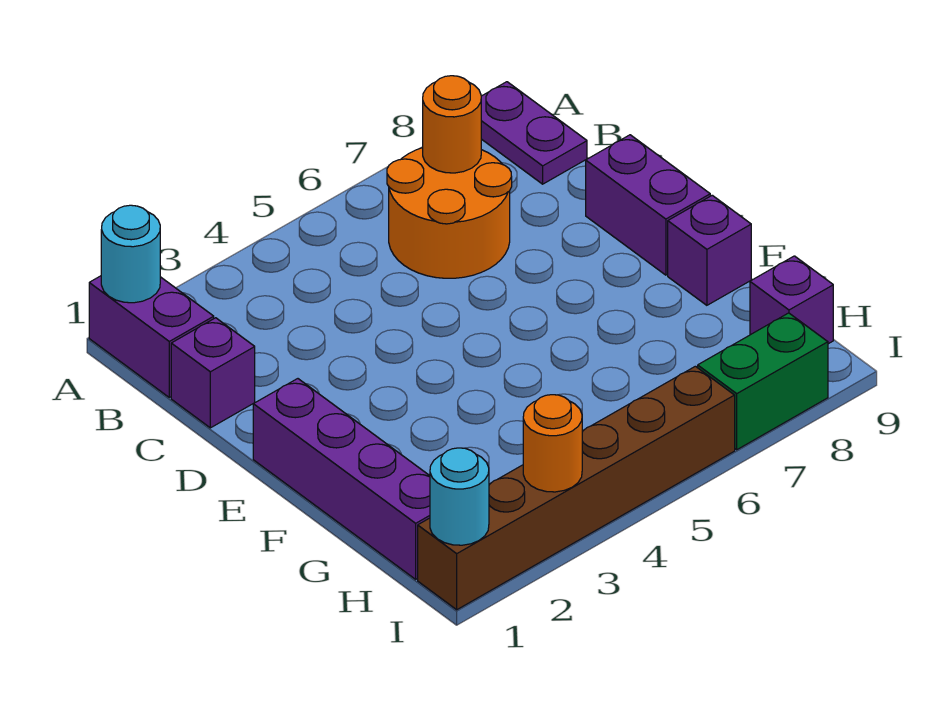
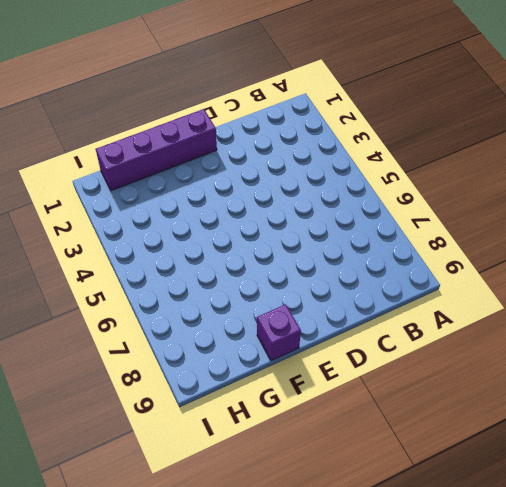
none -> purple brick A1:B1 level 1
none -> purple plate A9:B9 level 1
none -> orange round brick B6:C7 level 1

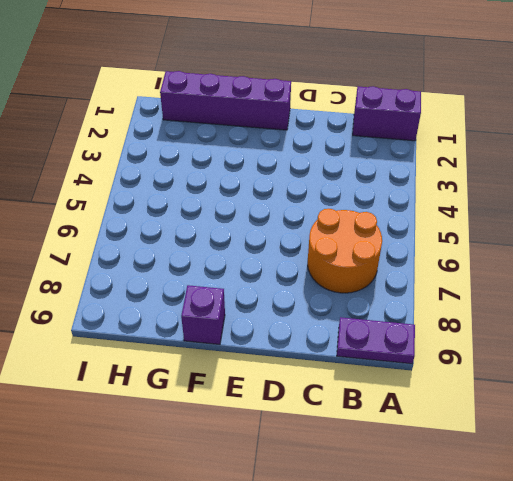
none -> purple brick C1 level 1
none -> purple brick D9:E9 level 1
none -> purple brick H9 level 1

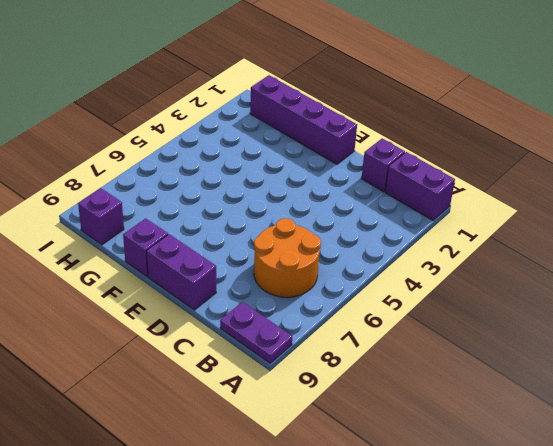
none -> brown brick I1:I6 level 1
none -> green brick I7:I8 level 1
none -> cyan round brick A1 level 2

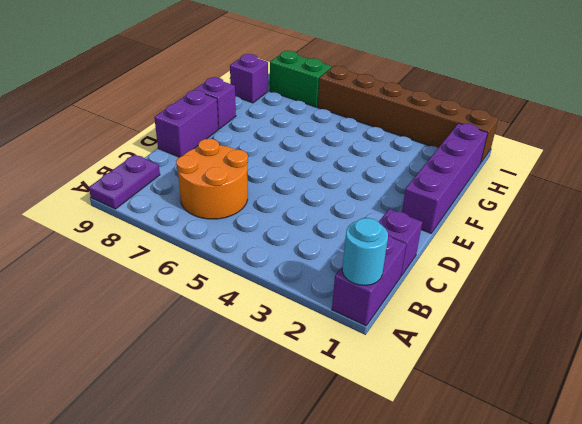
none -> orange round brick B7 level 2
none -> cyan round brick I1 level 2
none -> orange round brick I3 level 2

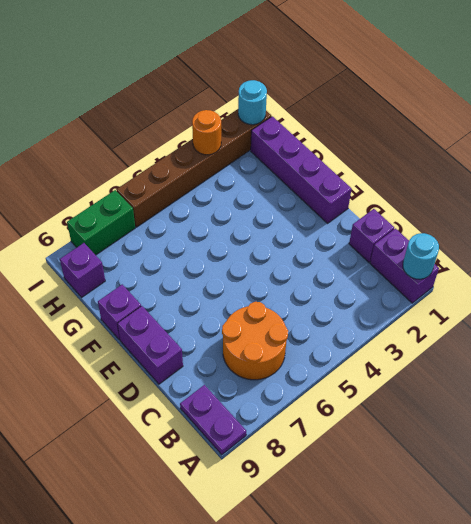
none -> orange round brick B7 level 2

